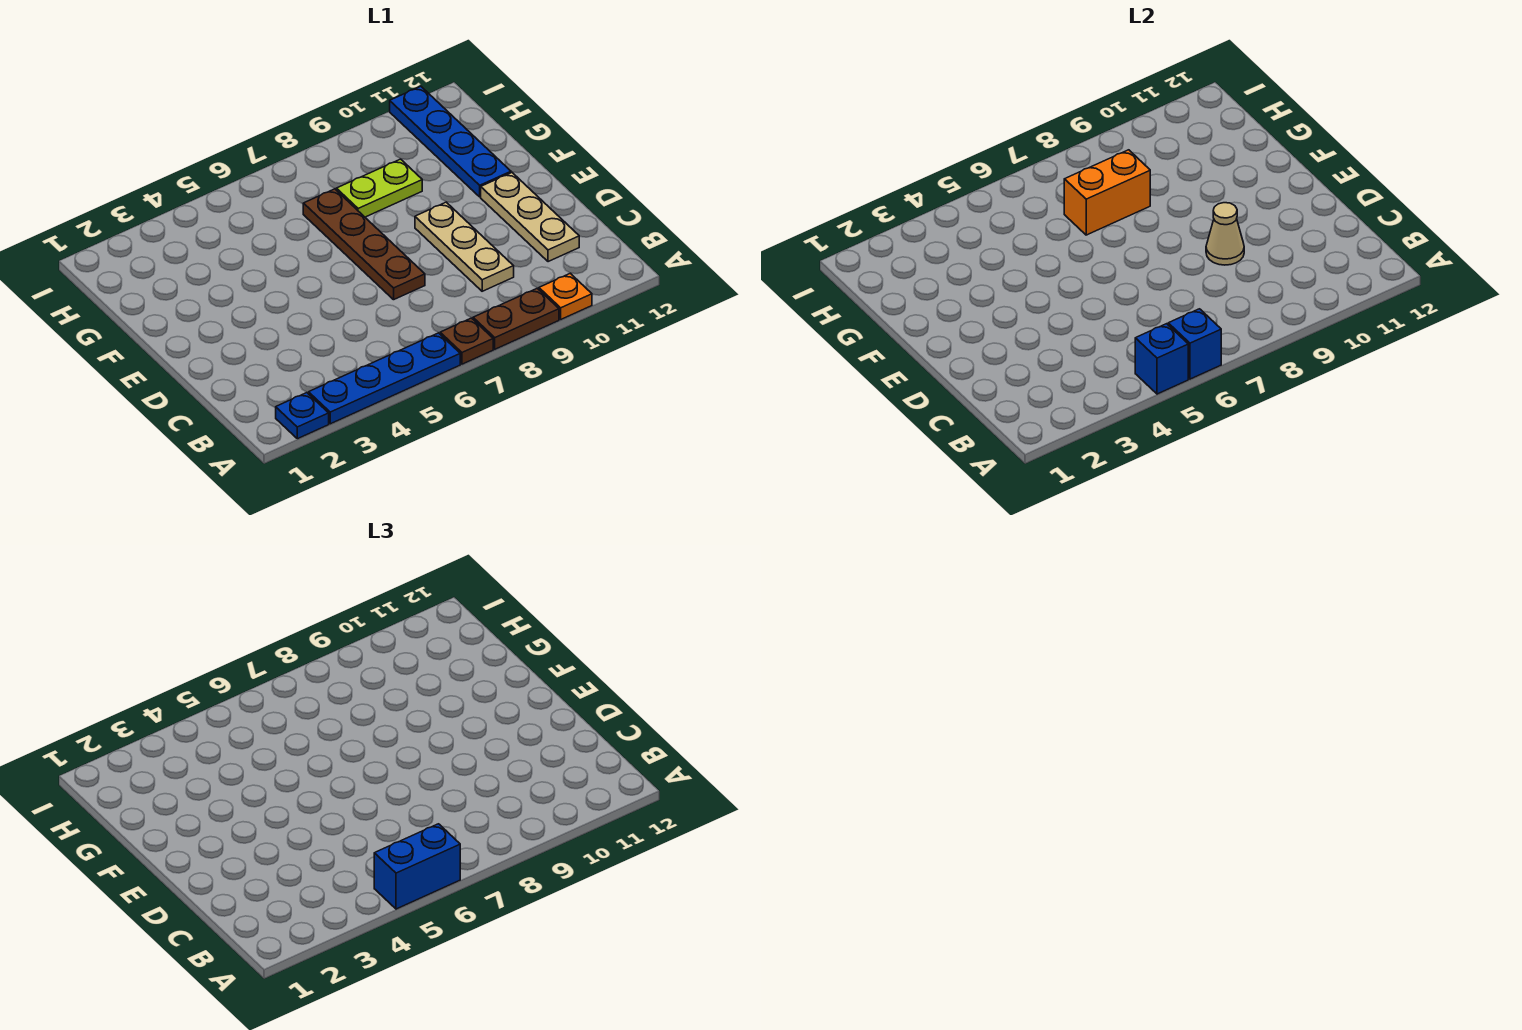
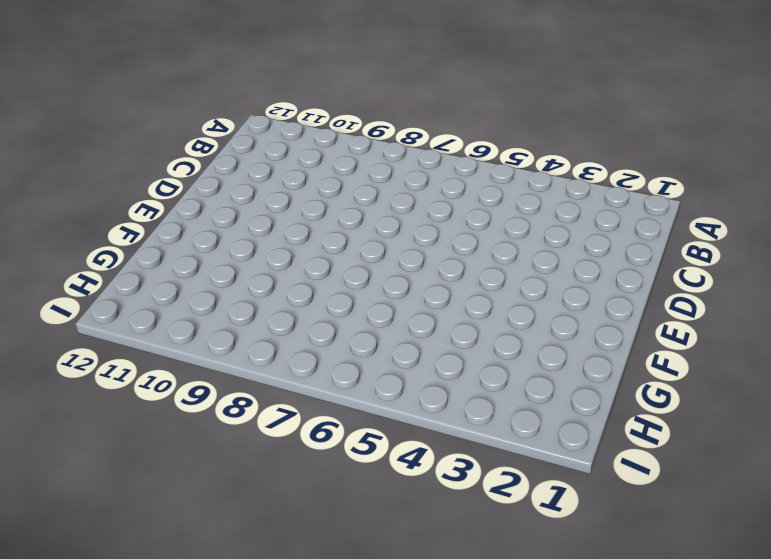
none -> blue plate A2 level 1
none -> blue plate A3:A6 level 1
none -> brown plate A7 level 1

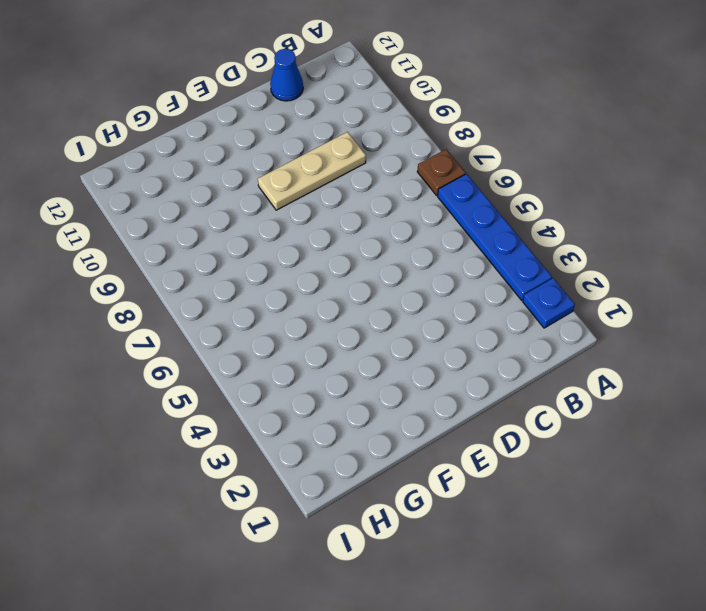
blue cone C12 level 1 -> none
none -> brown plate A8:A9 level 1
none -> orange plate A10 level 1
none -> tan plate C11:E11 level 1

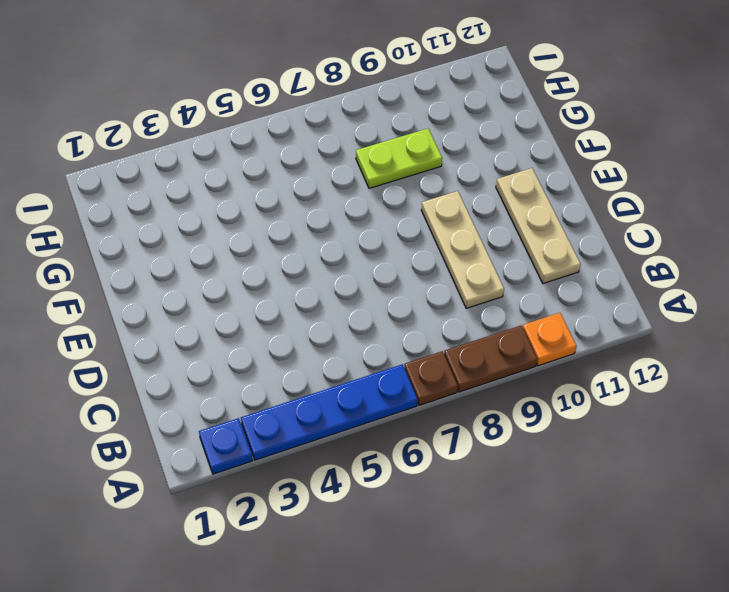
none -> brown plate D7:G7 level 1
none -> blue plate F11:I11 level 1
none -> blue brick A5 level 2

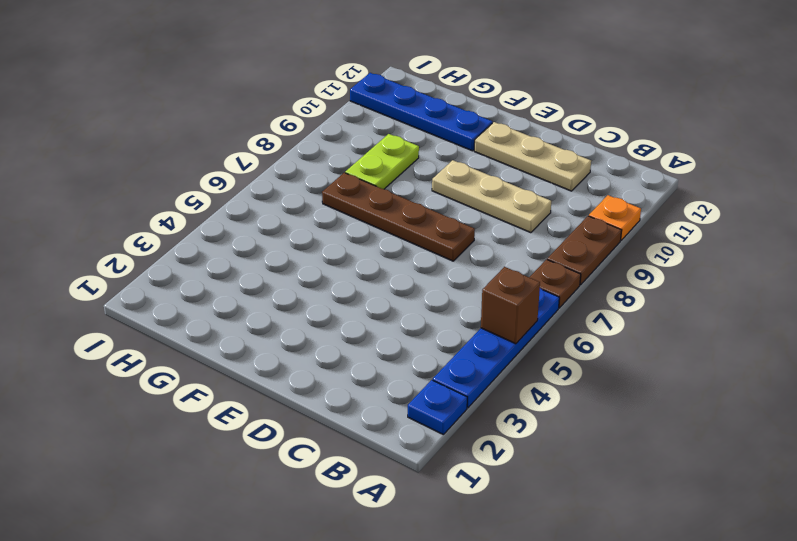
brown brick A5 level 2 -> blue brick A5 level 2
none -> blue brick A6 level 2
none -> tan cone D9 level 2
none -> orange brick G7:G8 level 2

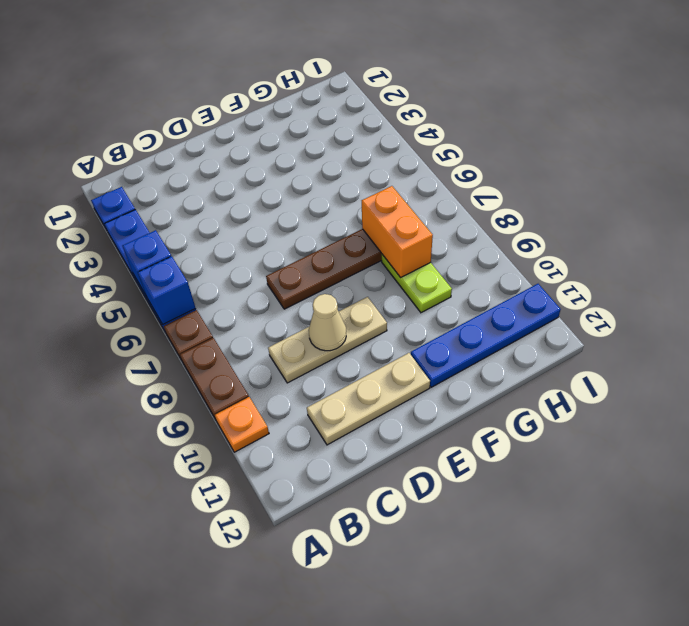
none -> blue brick A5:A6 level 3

